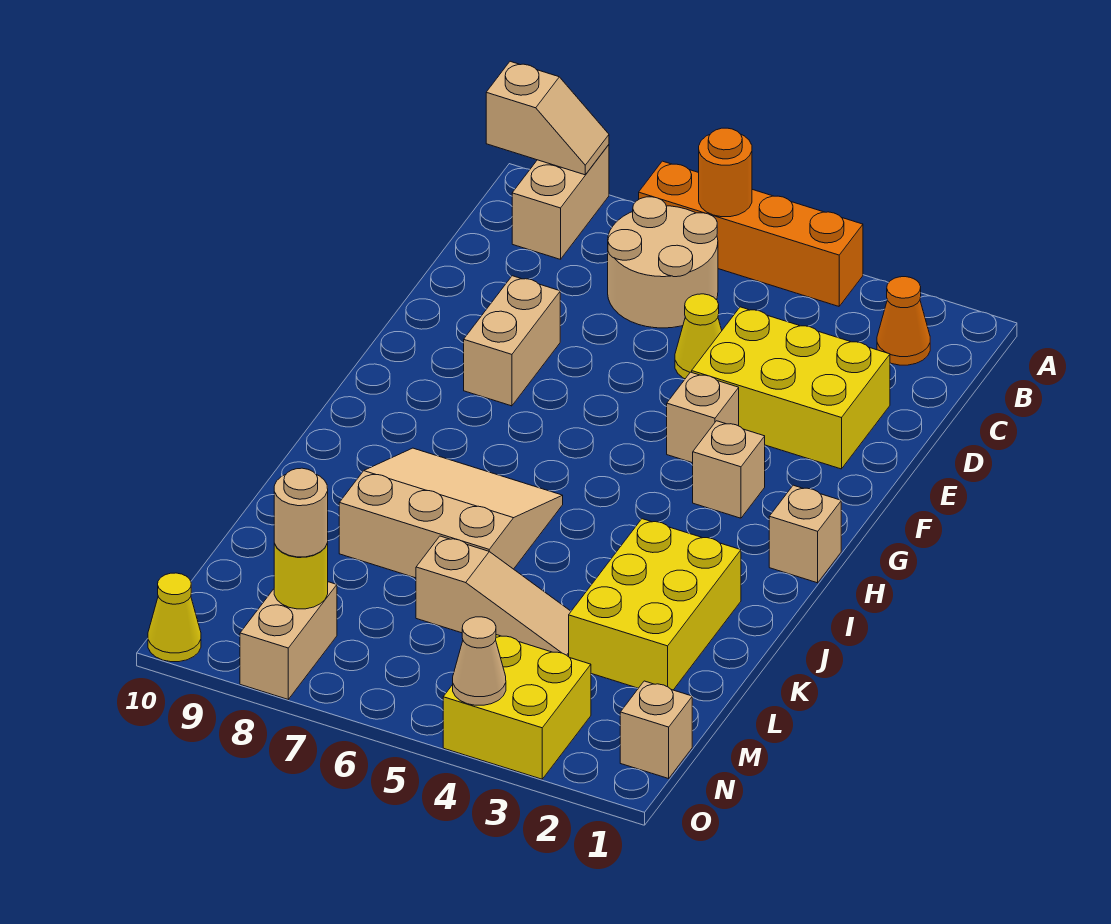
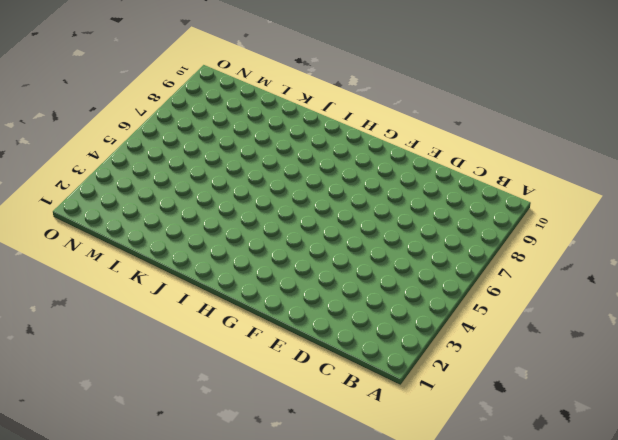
none -> orange brick A4:A7 level 1
none -> tan brick A9:B9 level 1
none -> orange cone B2 level 1

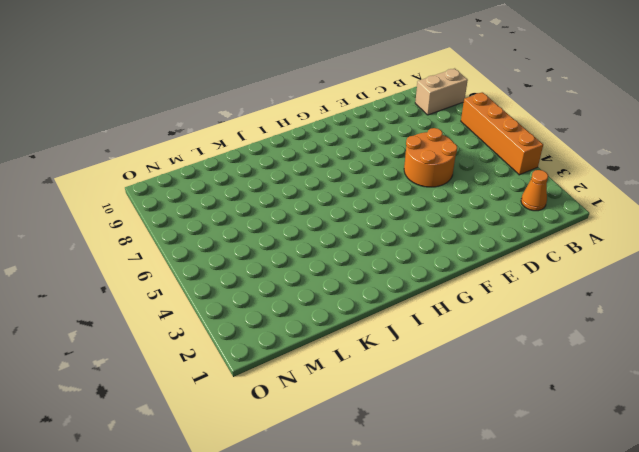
orange round brick D5:E6 level 1 -> yellow cone D5 level 1
none -> tan round brick B6:C7 level 1
none -> yellow brick D2:E4 level 1
none -> tan brick E8:F8 level 1

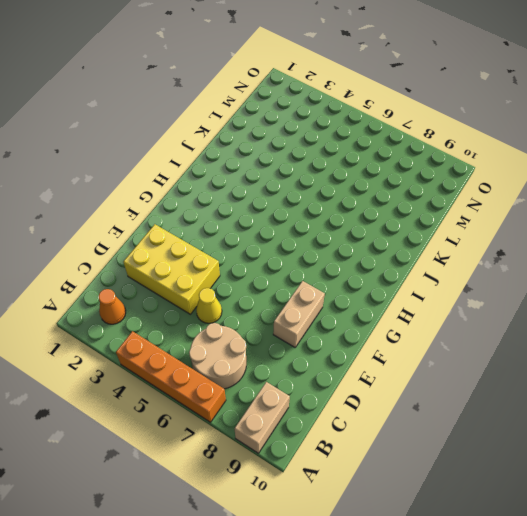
none -> tan brick F4 level 1
none -> tan brick G3 level 1
none -> tan brick H1 level 1

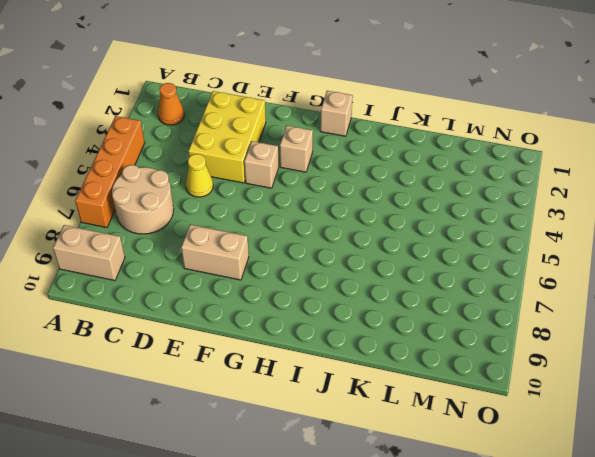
none -> tan slope I6:K8 level 1 top K
none -> yellow brick J2:L3 level 1
none -> tan slope L4:L6 level 1 top 6

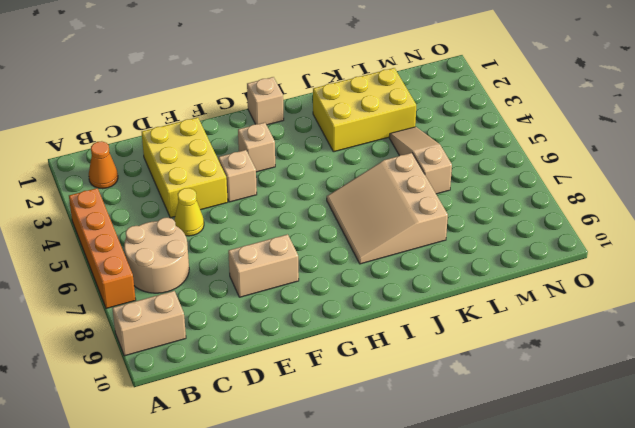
none -> tan brick N1 level 1
none -> yellow brick N3:O4 level 1
none -> tan brick N8:O8 level 1

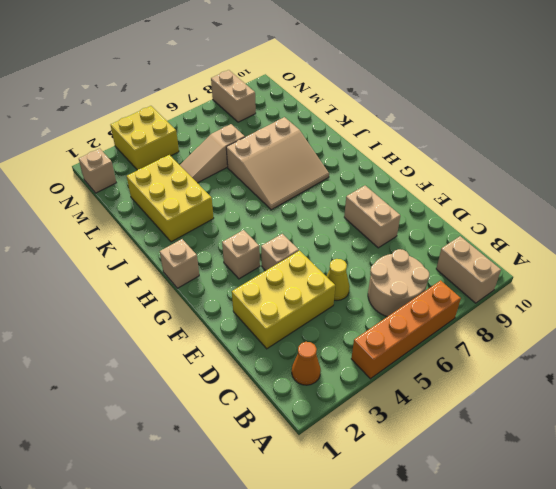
none -> yellow cone O10 level 1
none -> orange round brick A6 level 2
none -> tan slope A9:A10 level 2 top 10

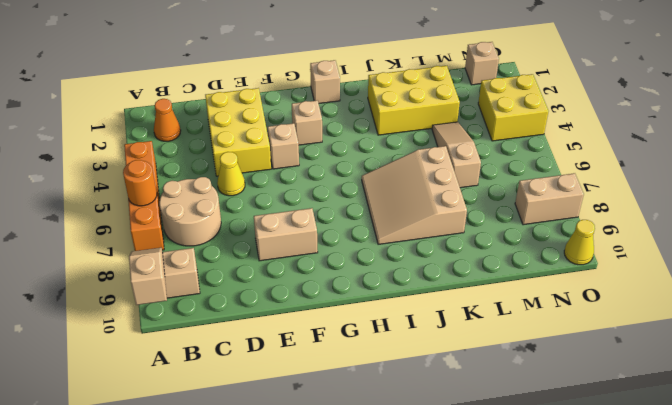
none -> yellow round brick N8 level 2
none -> tan cone O4 level 2
none -> tan round brick N8 level 3

